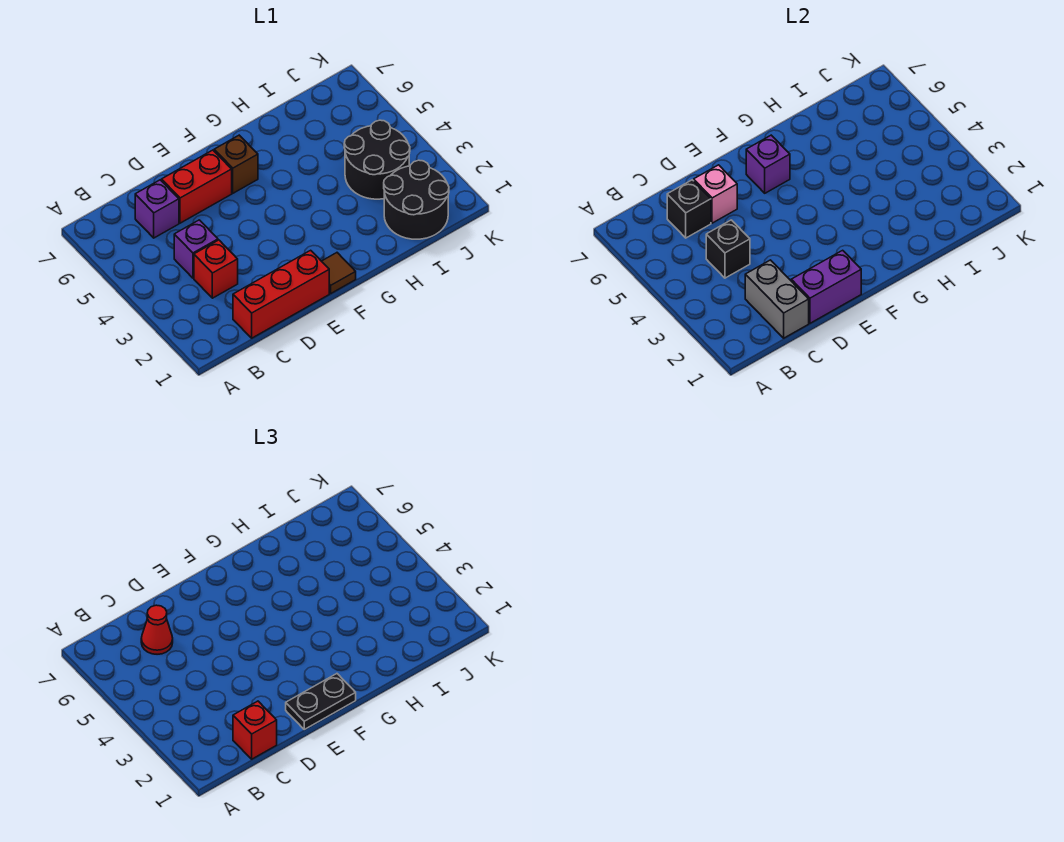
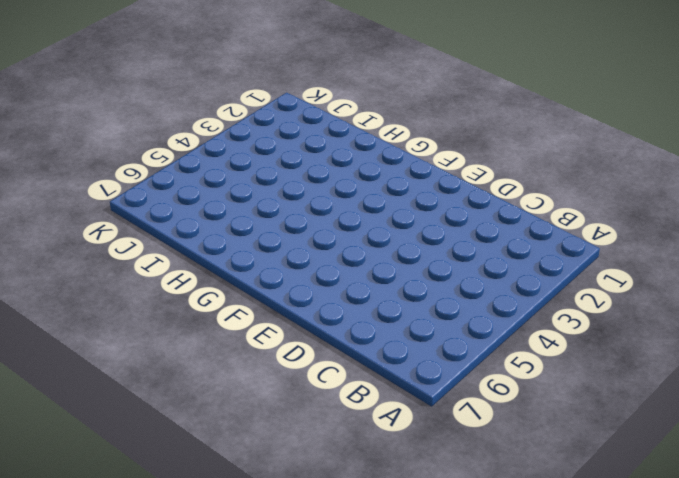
none -> red brick C1:E1 level 1
none -> red brick C3 level 1
none -> purple brick C4 level 1

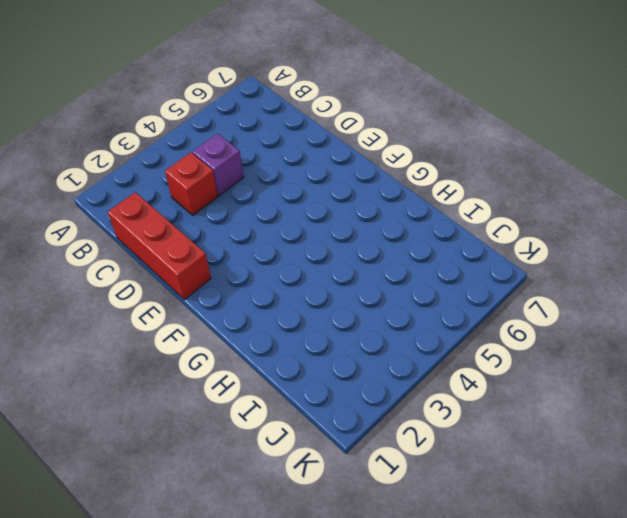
none -> purple brick C6 level 1
none -> red brick D6:E6 level 1
none -> brown tile F1 level 1

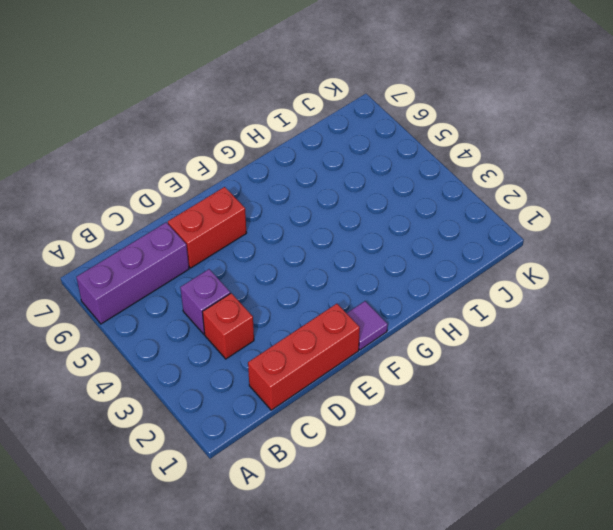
purple brick A6:C6 level 1 -> purple brick C6 level 1
purple tile F1 level 1 -> brown tile F1 level 1
none -> brown brick F6 level 1
none -> black round brick I1:J2 level 1
none -> black round brick I3:J4 level 1

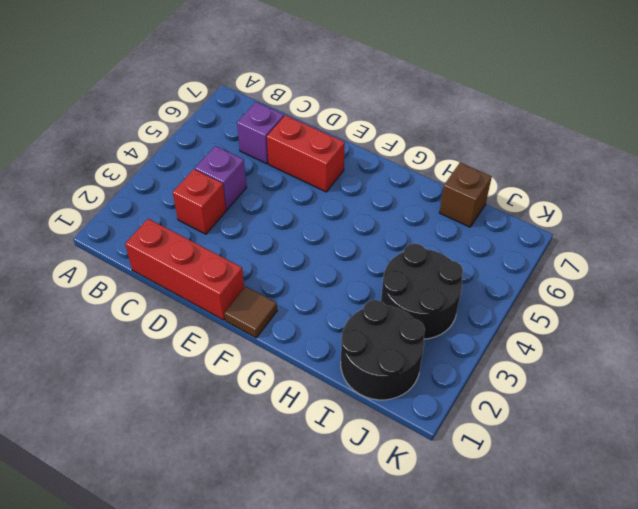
brown brick I7 level 1 -> brown brick F6 level 1
none -> grey brick C1:C2 level 2
none -> black brick C4 level 2
none -> black brick C6 level 2

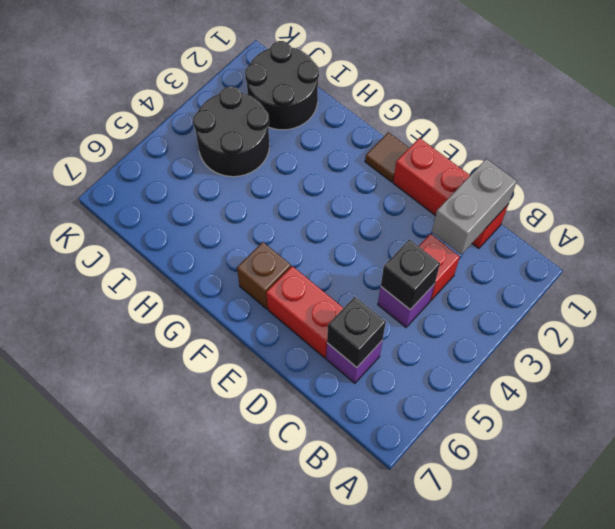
none -> purple brick D1:E1 level 2
none -> pink brick D6 level 2
none -> purple brick F6 level 2

